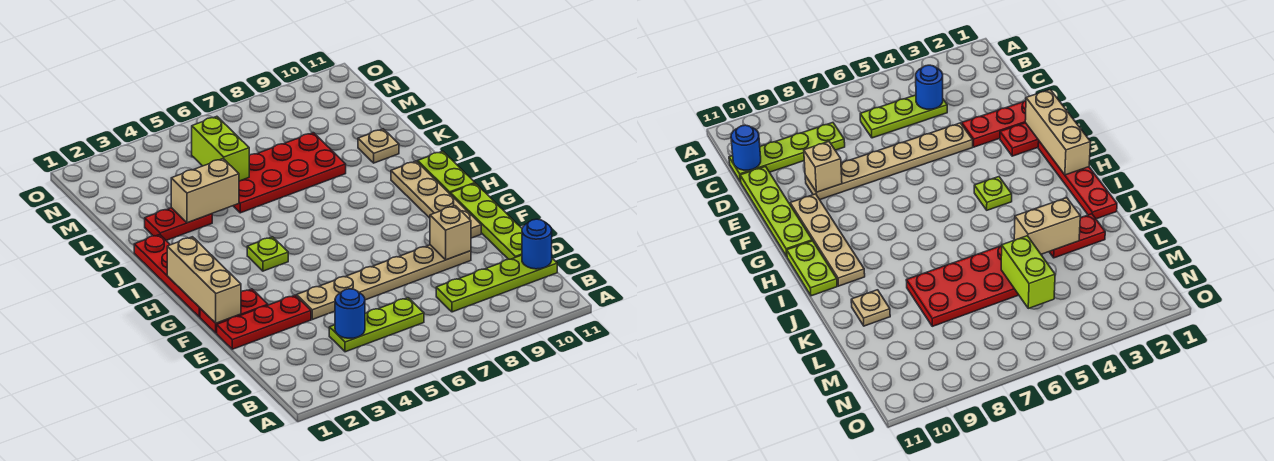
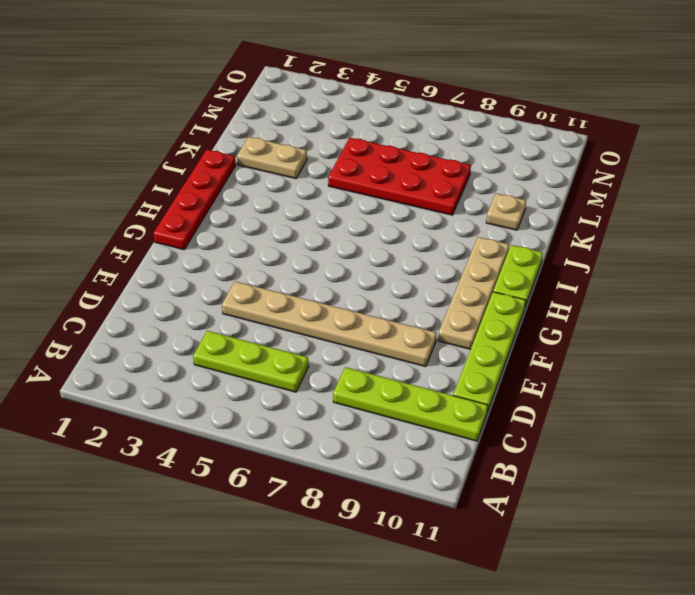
tan plate K2:K3 level 1 -> red plate K2:K3 level 1
none -> red plate E1:E3 level 1
none -> red plate F1:F2 level 1
none -> lime plate H4 level 1

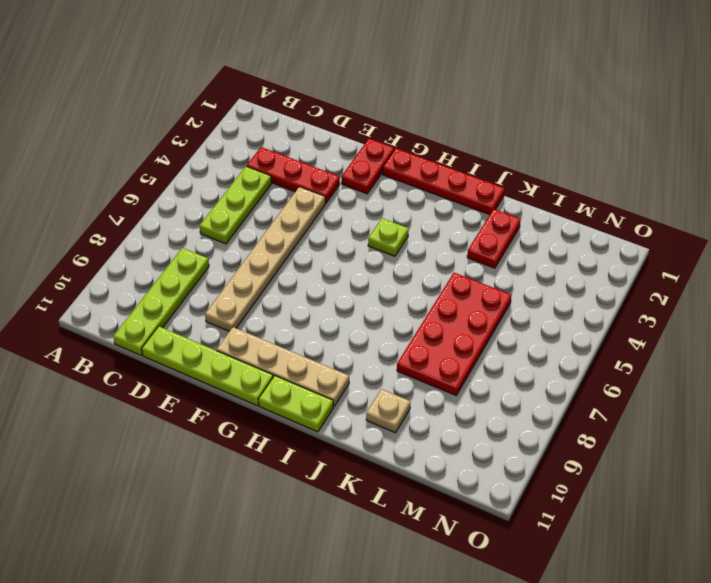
red plate C3:E3 level 1 -> red plate E1:E3 level 1
none -> blue round brick C4 level 2
none -> blue round brick C11 level 2
none -> tan brick E9 level 2

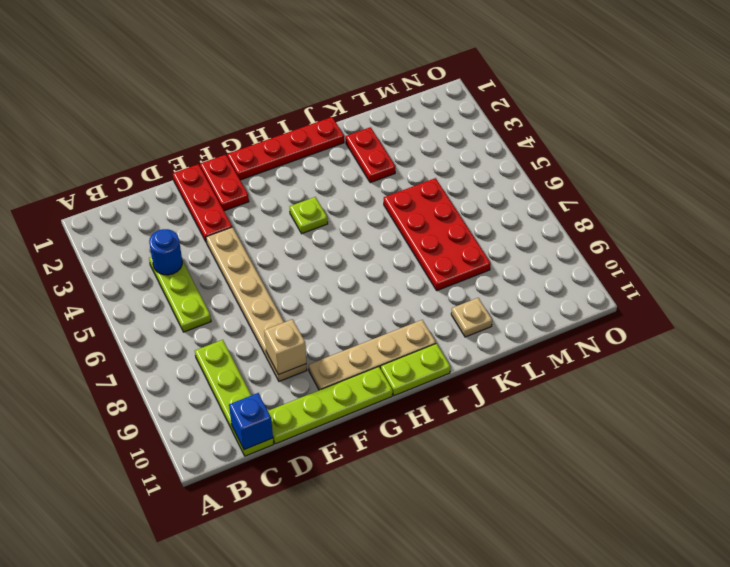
blue brick C11 level 2 -> blue round brick C11 level 2
none -> tan brick F1:H1 level 2
none -> tan brick K3:K4 level 2
none -> lime brick L5:M5 level 2

